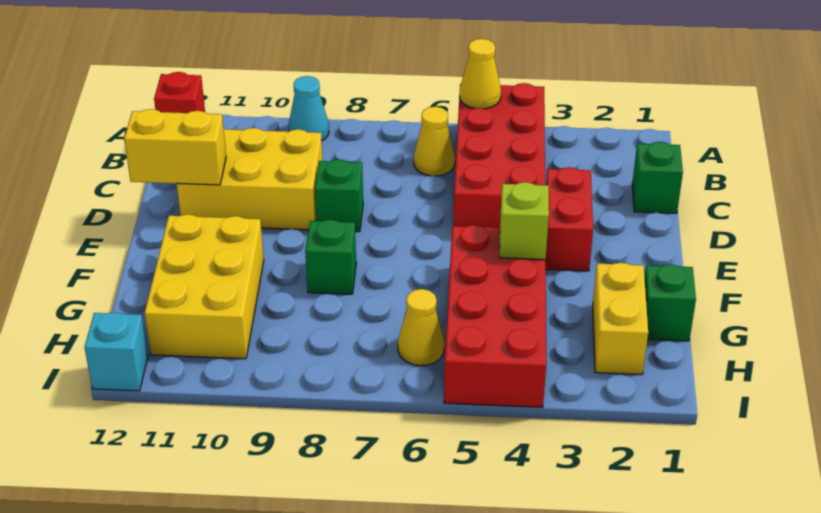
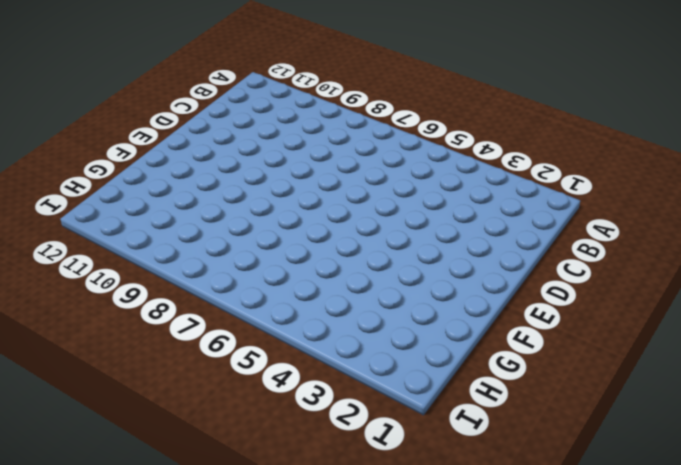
none -> red brick A4:D5 level 1
none -> cyan cone A9 level 1
none -> red brick A12 level 1

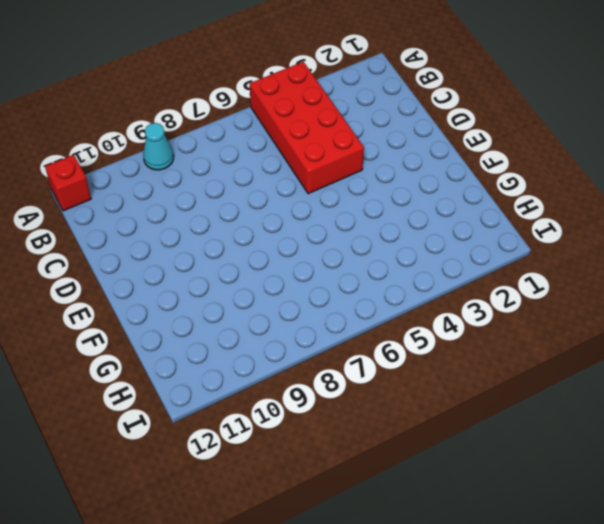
none -> yellow cone B6 level 1
none -> green brick C1 level 1
none -> yellow brick C9:D11 level 1

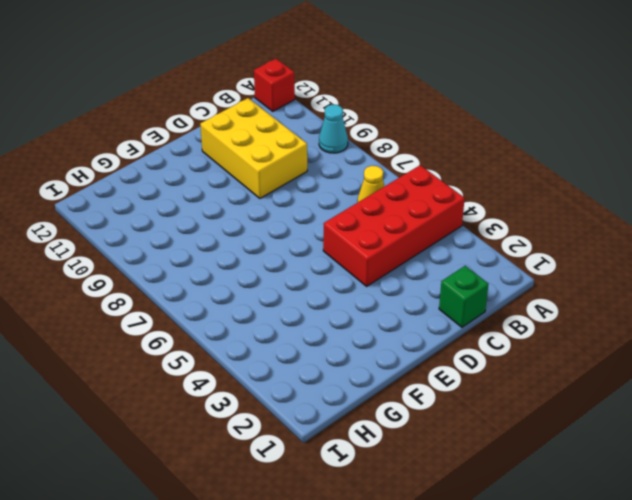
none -> red brick D3:E3 level 1
none -> green brick D8 level 1
none -> red brick F4:I5 level 1

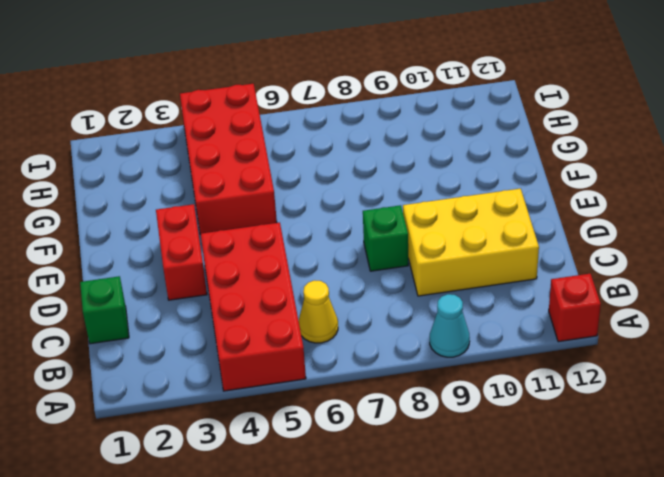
none -> green brick F8 level 1
none -> yellow brick F10:H11 level 1
none -> green brick G1 level 1

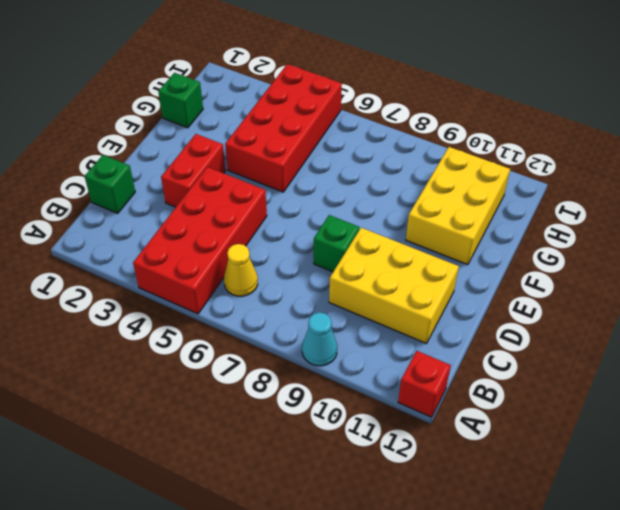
none -> green brick F8 level 1
none -> yellow brick G2:H2 level 1
none -> yellow cone H6 level 1

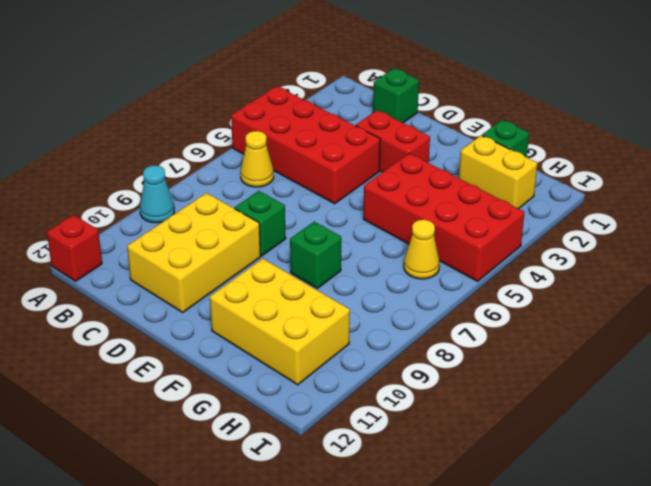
none -> cyan brick I12 level 1
none -> yellow cone A5 level 2
none -> yellow brick D11:D12 level 2

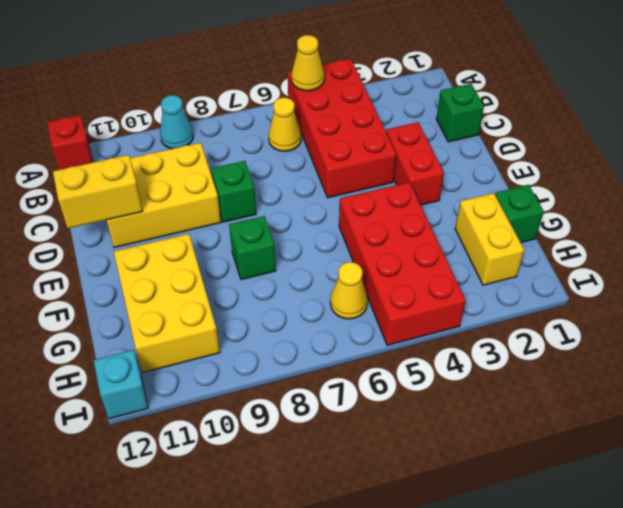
none -> lime brick F4 level 2

